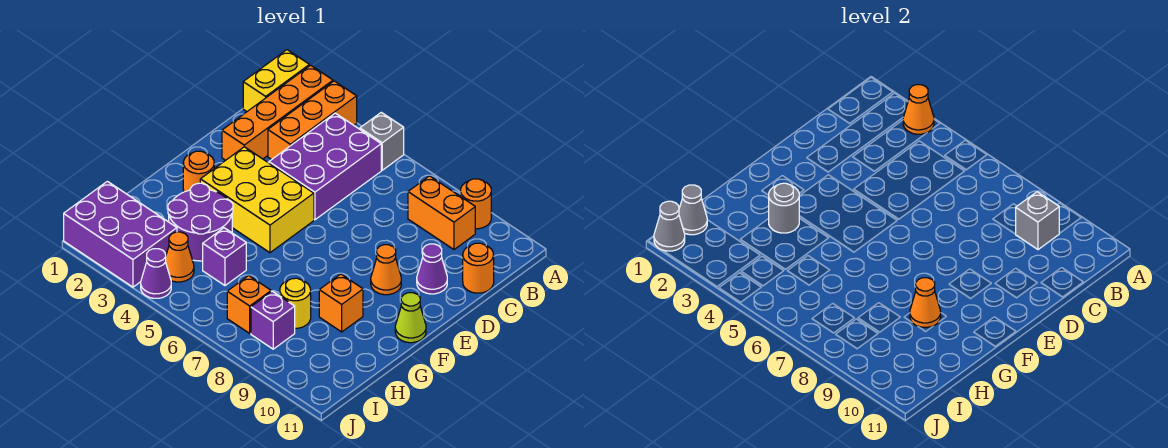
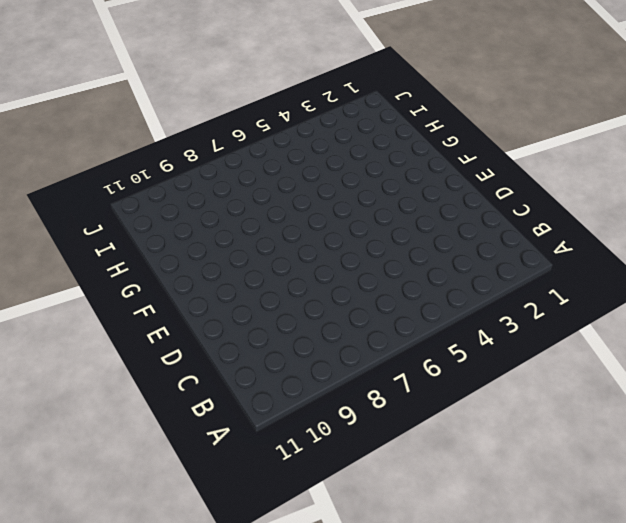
none -> yellow brick A1:B1 level 1
none -> orange brick A2:D2 level 1
none -> orange brick A3:C3 level 1

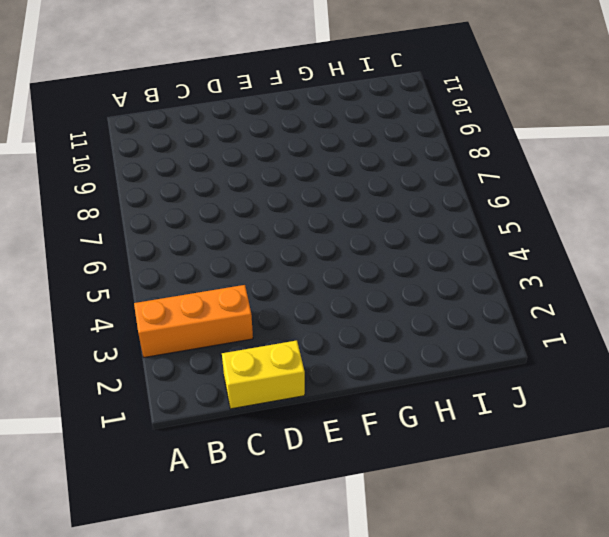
yellow brick C1:D1 level 1 -> yellow brick A1:B1 level 1
none -> orange brick A2:D2 level 1
none -> grey brick A5 level 1
none -> orange round brick A9 level 1

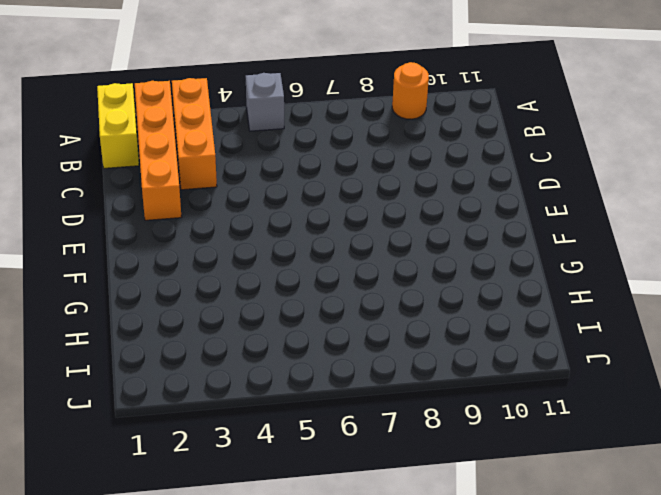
none -> purple brick B4:D5 level 1
none -> orange brick B8:B9 level 1
none -> orange round brick C11 level 1

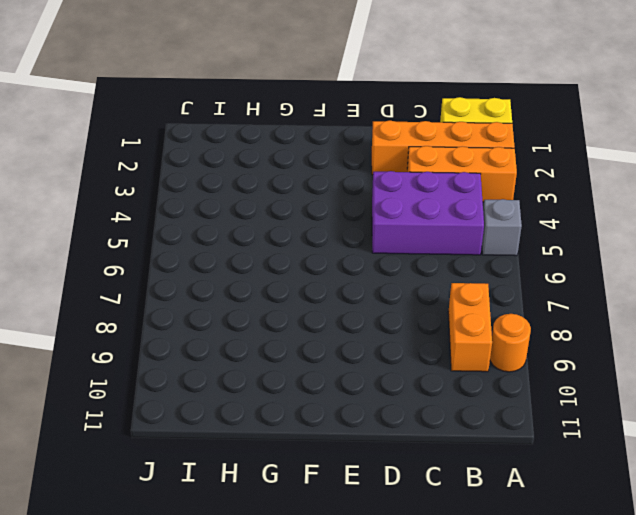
none -> orange round brick C11 level 1
none -> purple cone D10 level 1
none -> yellow brick E3:F5 level 1

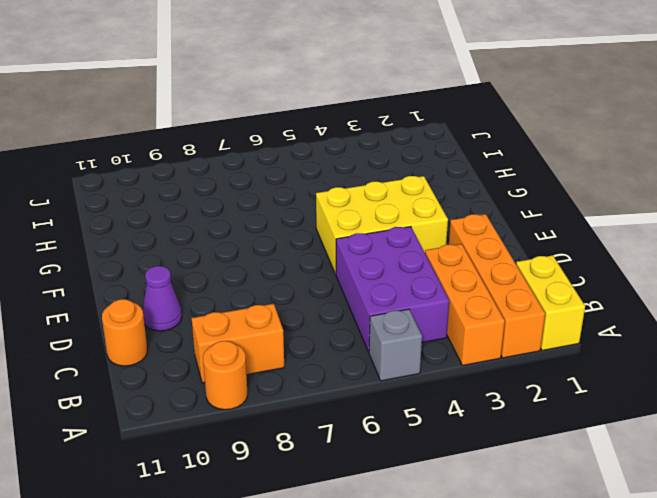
none -> orange cone E9 level 1
none -> orange round brick F2 level 1
none -> lime cone F11 level 1

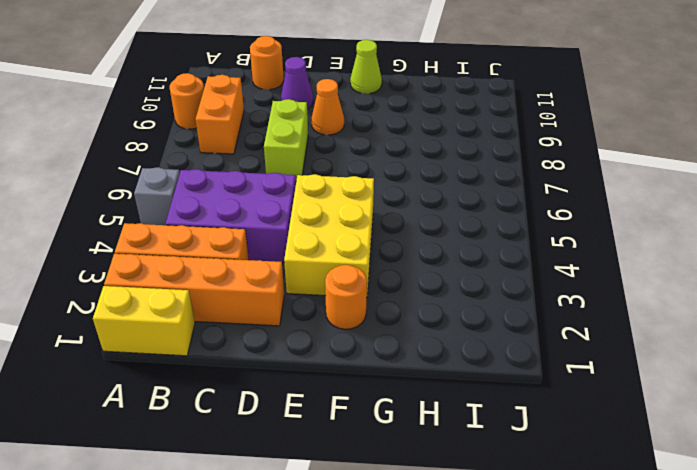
lime brick D7:D8 level 1 -> none
none -> purple round brick G3:H4 level 1
none -> orange brick G9 level 1
none -> purple brick H5 level 1

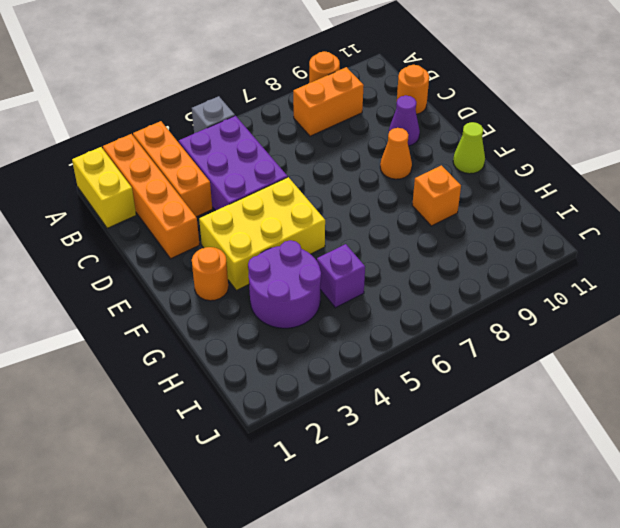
none -> yellow round brick H8 level 1
none -> purple brick I1:J3 level 1
none -> orange cone I4 level 1

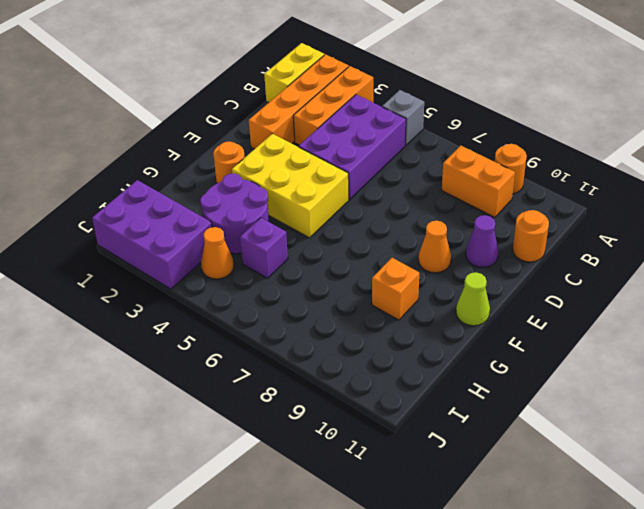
none -> yellow round brick H8 level 1
none -> orange brick I7 level 1
none -> purple brick I8 level 1

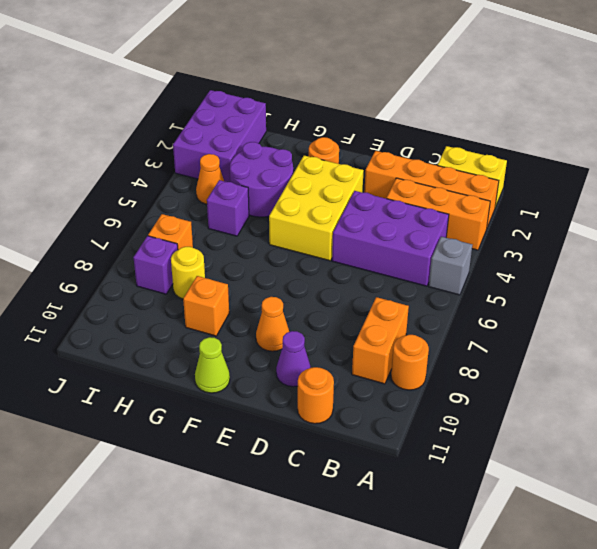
none -> purple cone J4 level 1
none -> orange cone A3 level 2
none -> grey brick B9 level 2

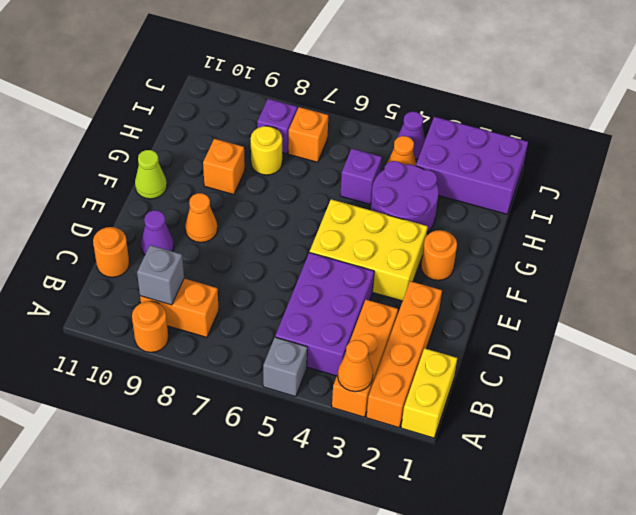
none -> grey round brick G3 level 2
none -> orange cone G9 level 2
none -> grey cone I1 level 2

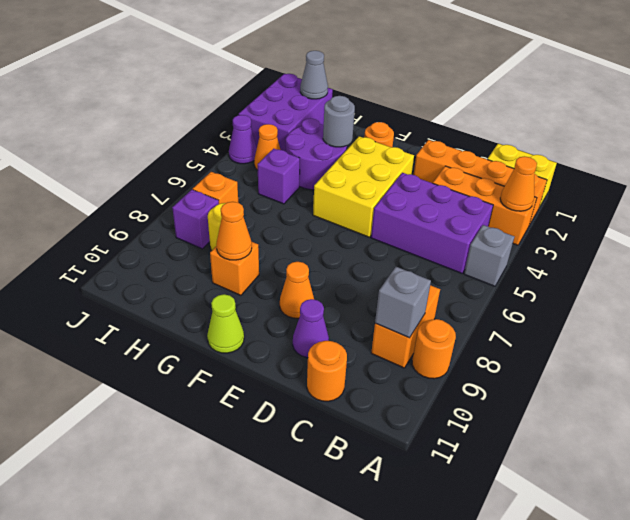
none -> grey cone J1 level 2

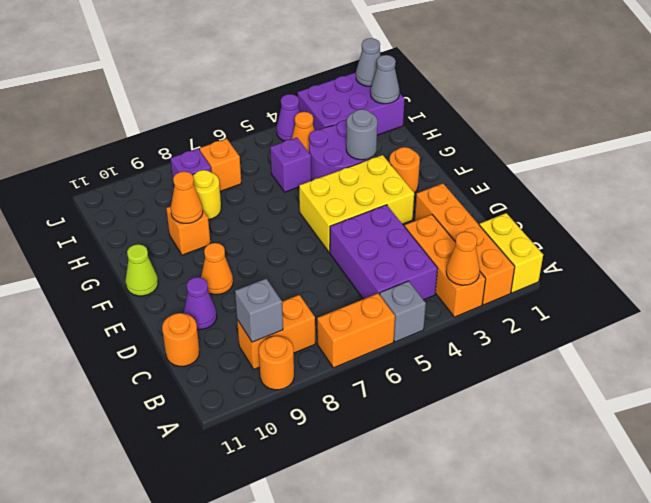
orange brick A6:A7 level 1 -> none

